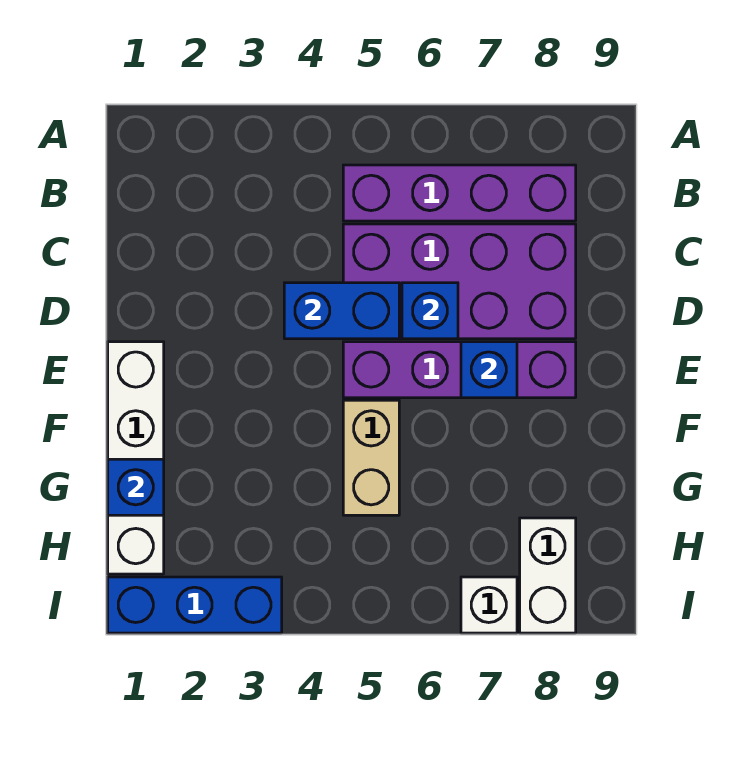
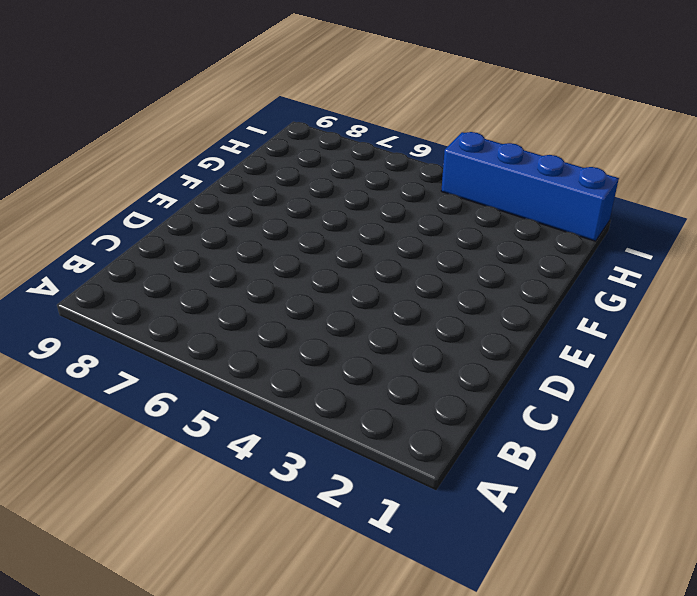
blue brick I1:I4 level 1 -> blue brick I1:I3 level 1
none -> purple brick B5:B8 level 1
none -> purple brick C5:D8 level 1
none -> white brick E1:H1 level 1

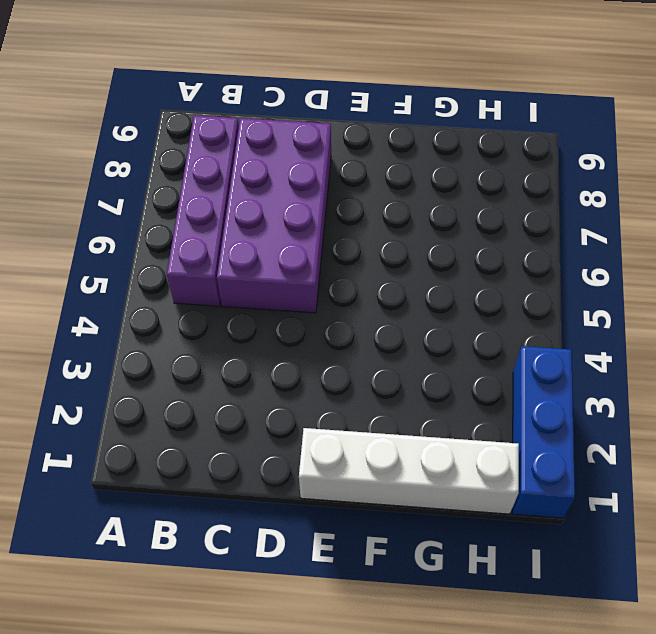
none -> purple brick E5:E8 level 1
none -> tan brick F5:G5 level 1
none -> white brick H8:I8 level 1

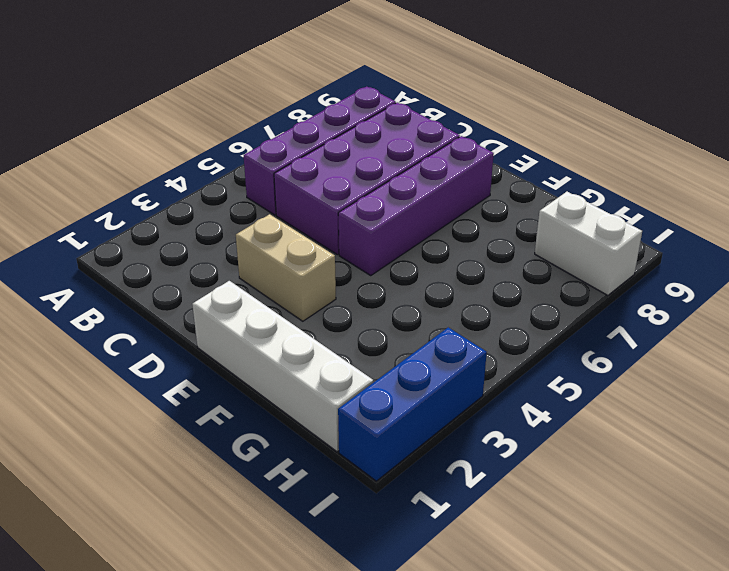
tan brick D3:E3 level 1 -> tan brick F5:G5 level 1
none -> white brick I7 level 1
none -> blue brick D4:D5 level 2
none -> blue brick D6 level 2

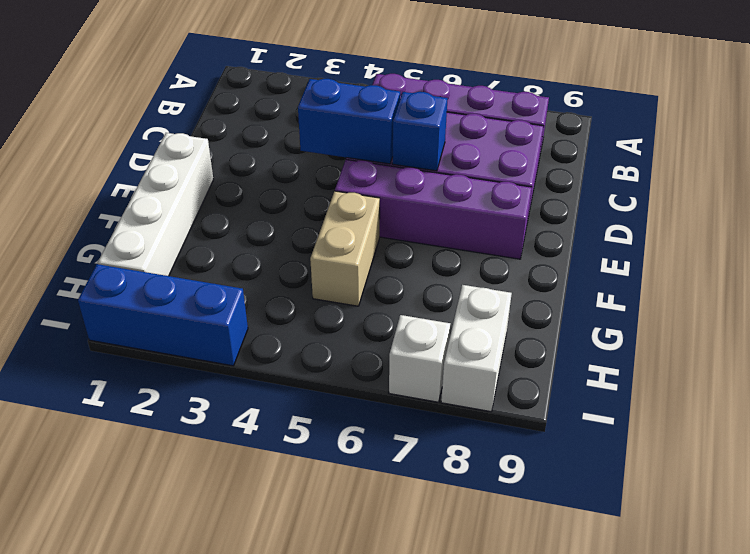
none -> blue brick E7 level 2
none -> blue brick G1 level 2

